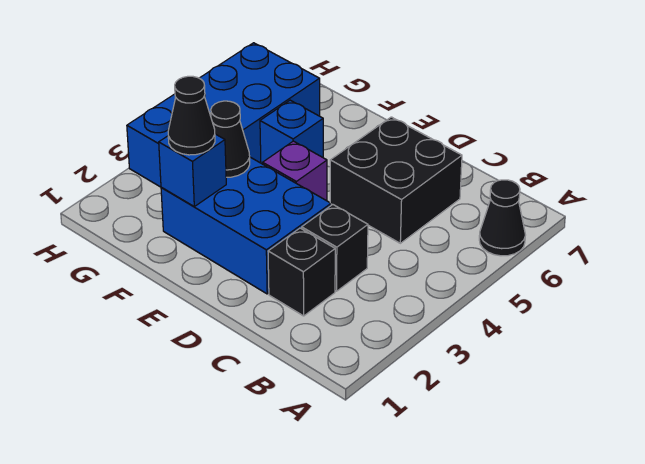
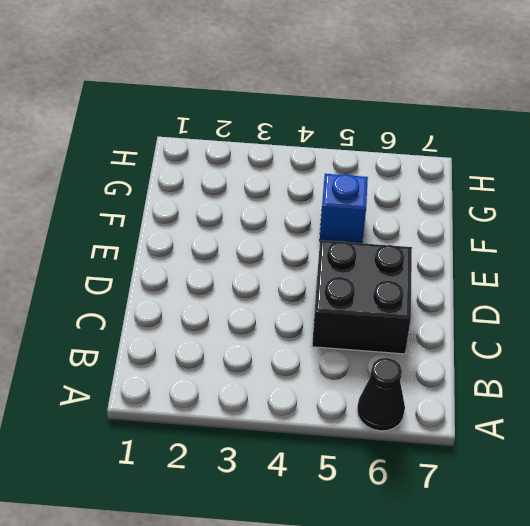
none -> black brick C2 level 1
none -> black brick C3 level 1

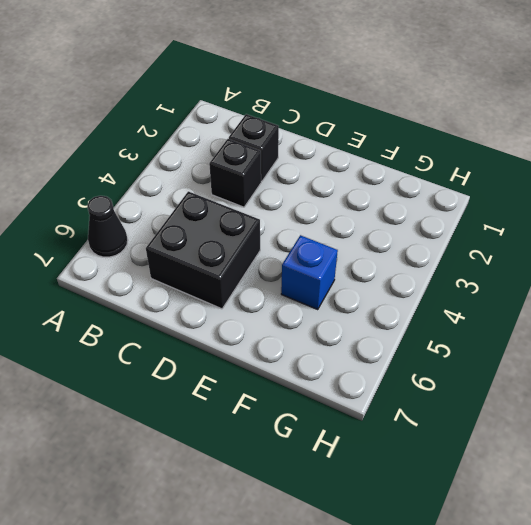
none -> blue brick D2:F3 level 1
none -> purple brick E4 level 1

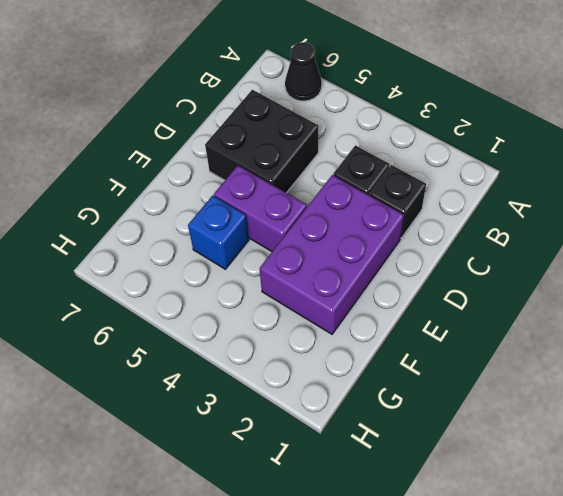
purple brick D2:F3 level 1 -> blue brick D2:F3 level 1
purple brick E4:E5 level 1 -> purple brick E4 level 1
none -> blue brick G3:H6 level 1
none -> blue brick F2 level 2

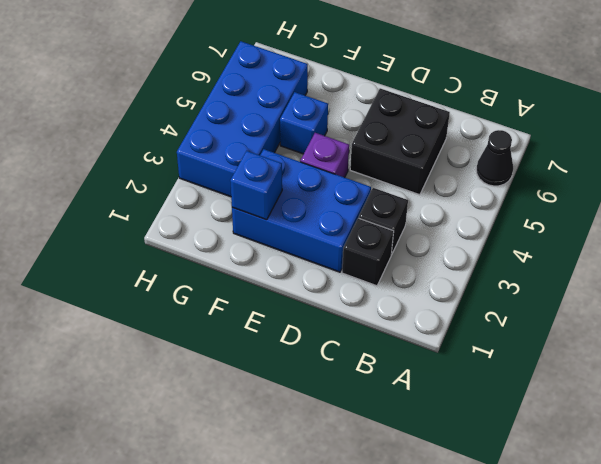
none -> black cone F3 level 2
none -> black cone F2 level 3

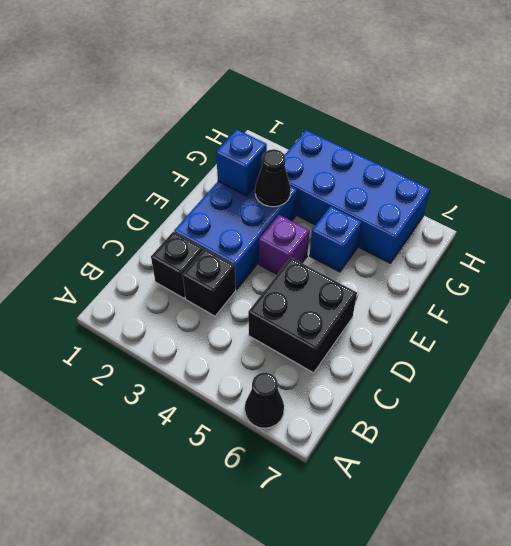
none -> black cone F2 level 3

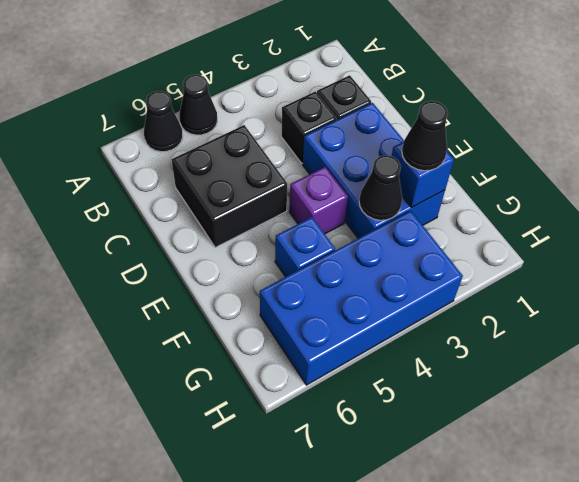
black cone A5 level 1 -> none

